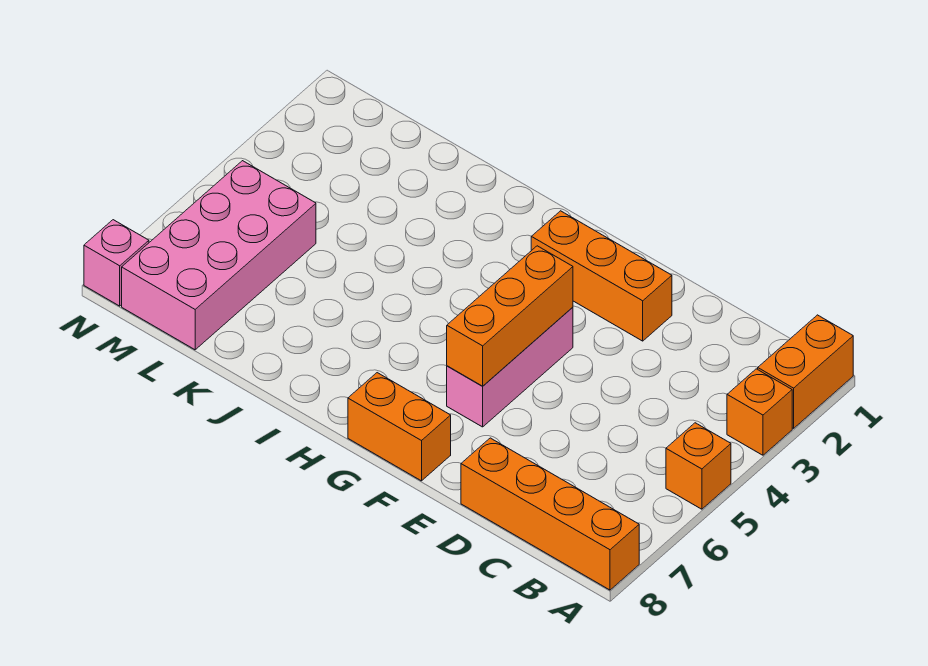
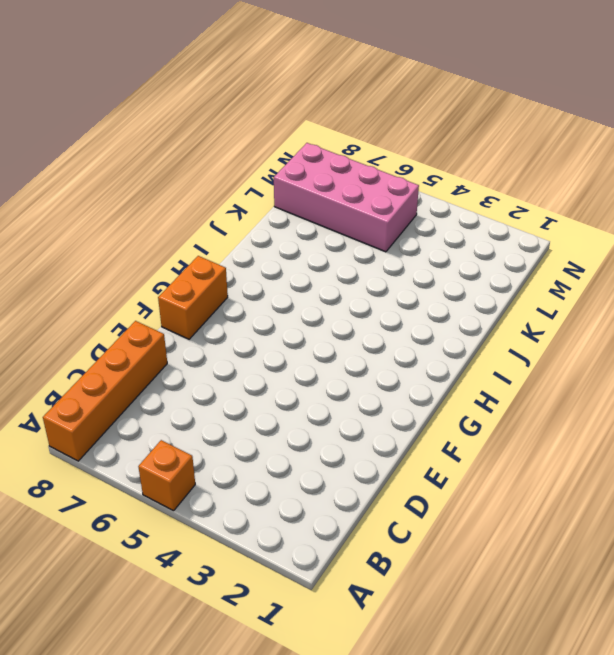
none -> orange brick A1:A2 level 1
none -> orange brick A3 level 1

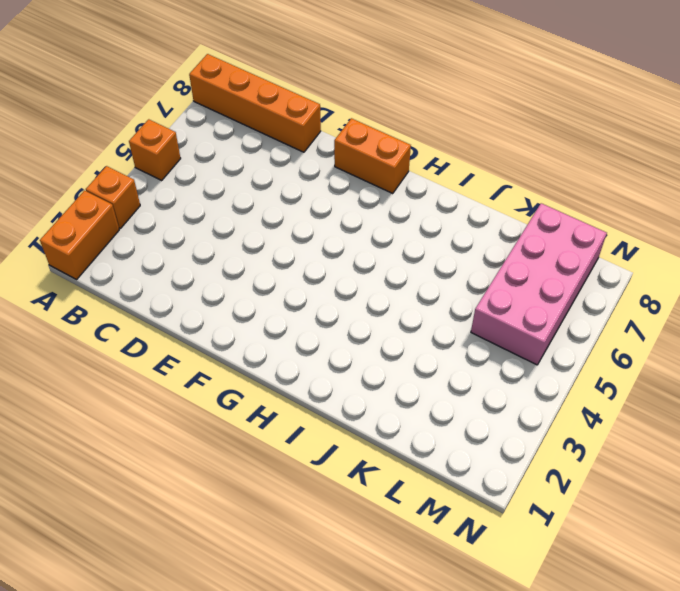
none -> orange brick E2:G2 level 1
none -> pink brick F4:F6 level 1

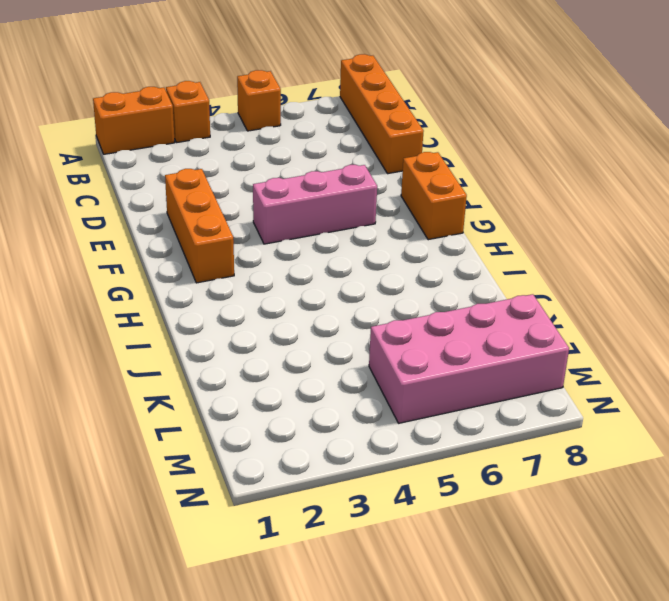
none -> pink brick N8 level 1
none -> orange brick F4:F6 level 2

